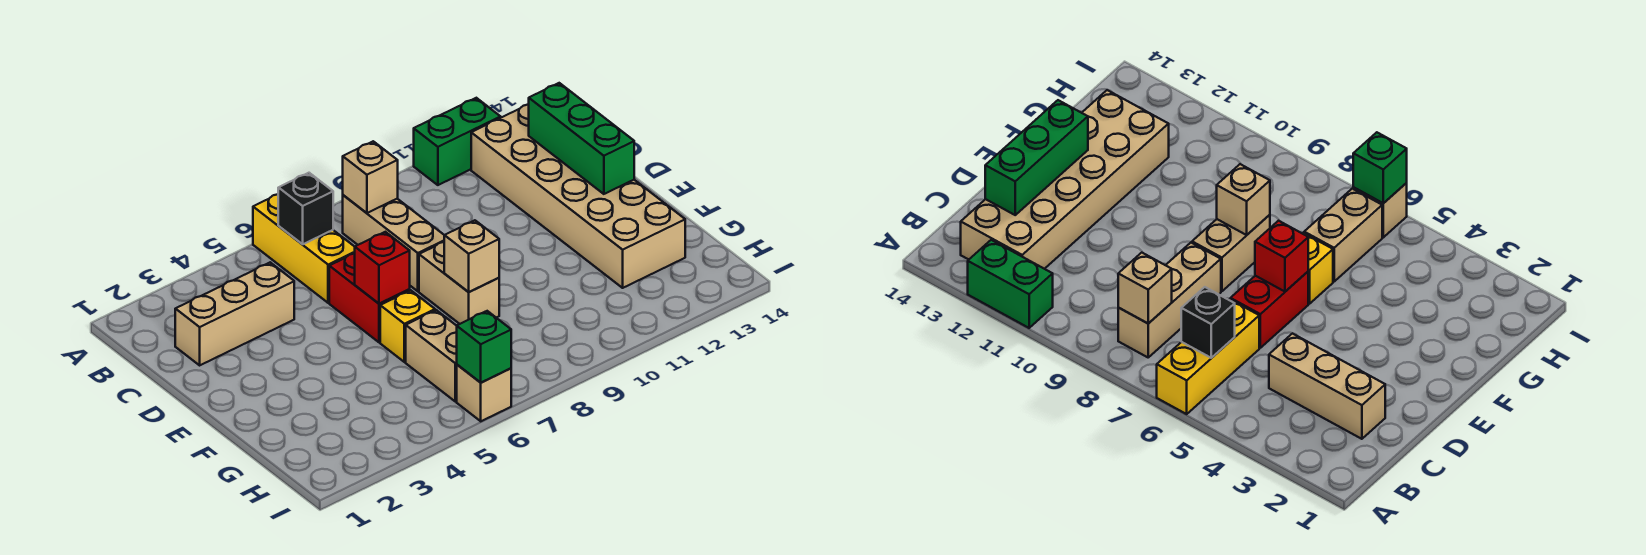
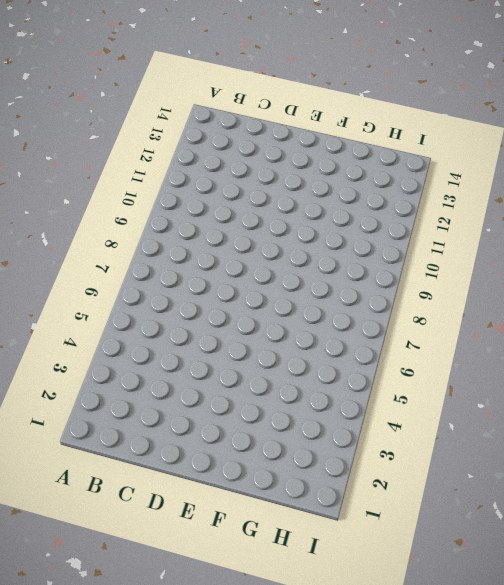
none -> yellow brick A6:C6 level 1
none -> green brick A11:A12 level 1
none -> tan brick B8:D8 level 1

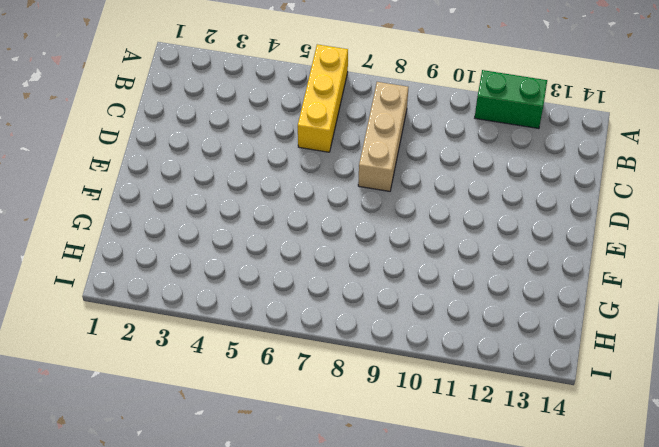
none -> tan brick B12:G13 level 1
none -> tan brick C2:C4 level 1
none -> red brick D6:E6 level 1

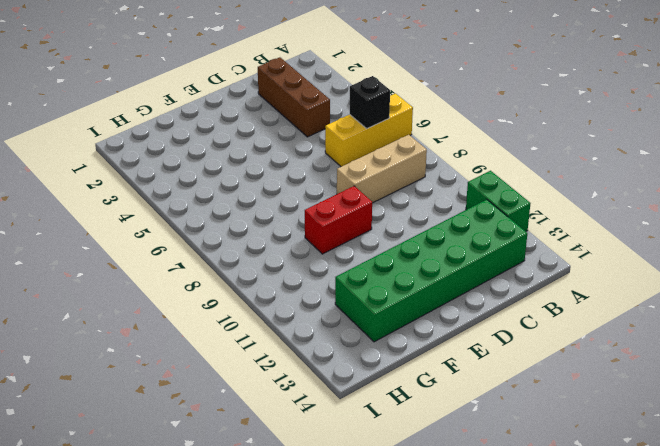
green brick B12:G13 level 1 -> tan brick B12:G13 level 1
brown brick C2:C4 level 1 -> tan brick C2:C4 level 1
red brick E9:F9 level 1 -> red brick D6:E6 level 1
none -> tan brick E8:F8 level 1
none -> yellow brick F6 level 1
none -> tan brick G6:H6 level 1

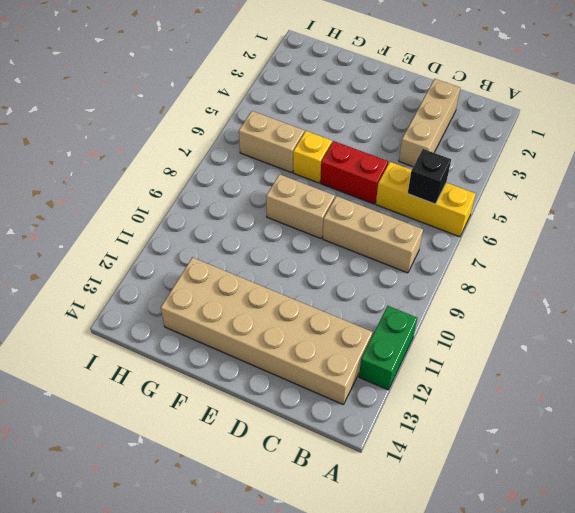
none -> tan brick I6 level 1
none -> tan brick B8 level 2
none -> green brick C13:E13 level 2

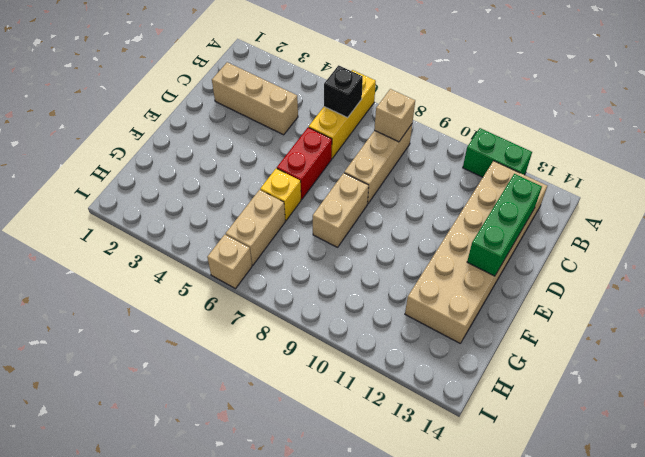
none -> red brick E6 level 2
none -> tan brick F8 level 2
none -> green brick I6 level 2

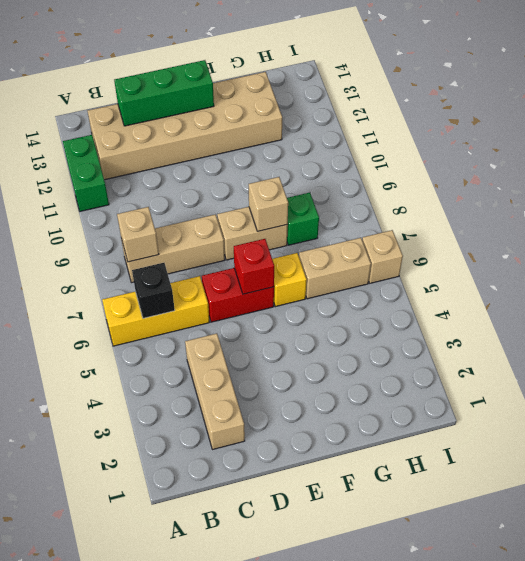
green brick G8 level 1 -> green brick I6 level 2

